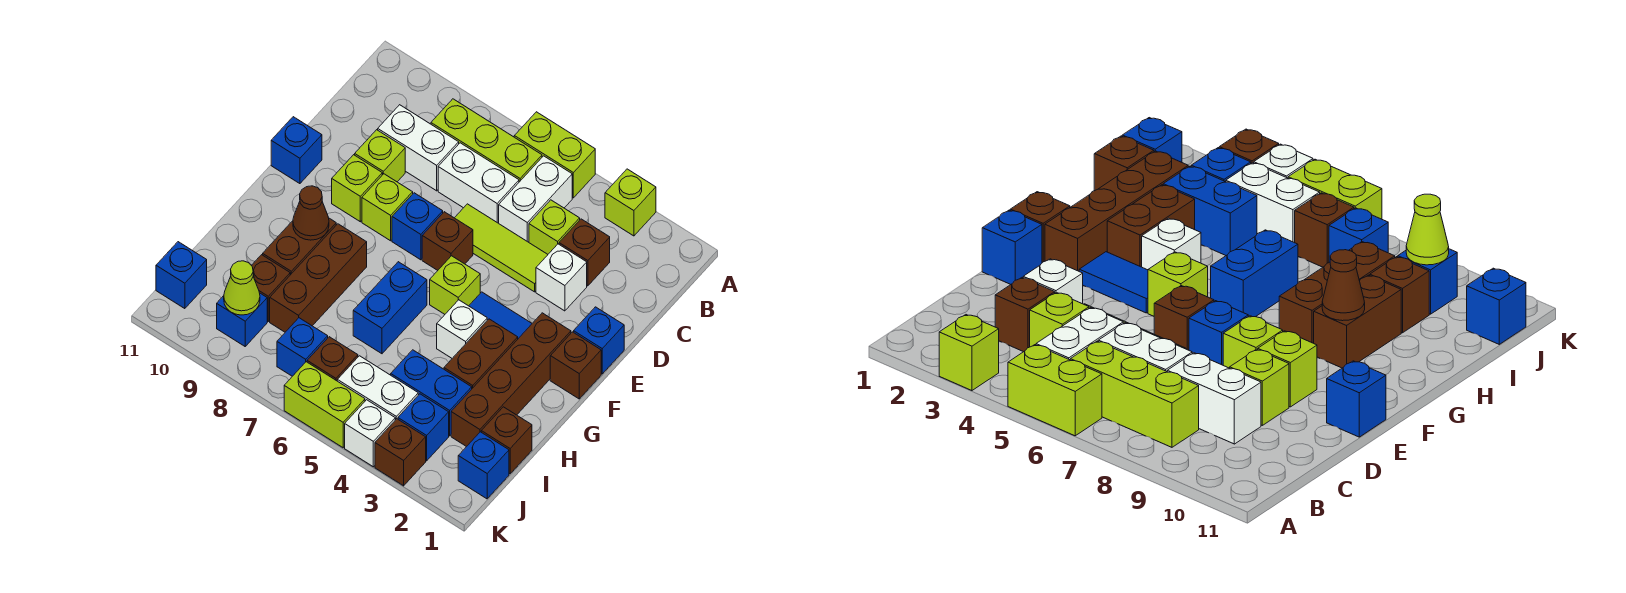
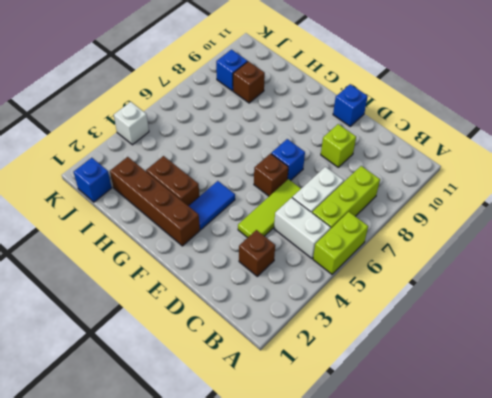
none -> lime brick A3 level 1
none -> lime brick C4 level 1
none -> white brick C8:C9 level 1
none -> white brick D3 level 1

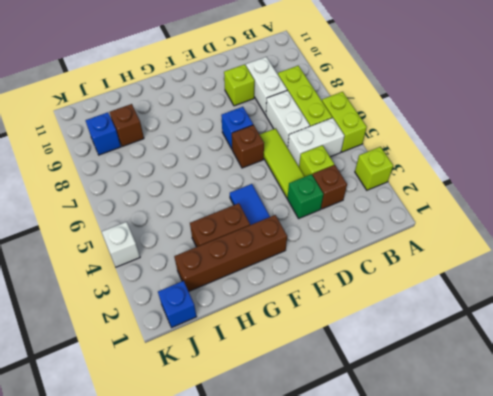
green brick D3 level 1 -> white brick D3 level 1
none -> blue brick E1 level 1
none -> lime brick E8 level 1
none -> lime brick E9 level 1
none -> blue brick E11 level 1

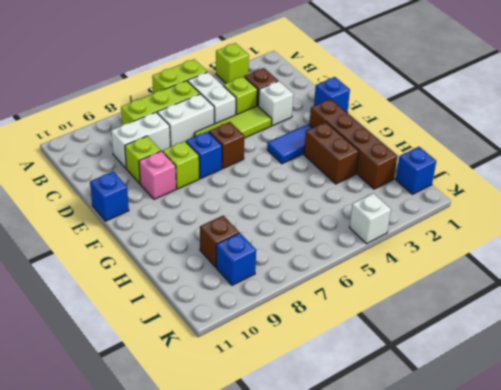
pink brick E9 level 1 -> lime brick E9 level 1
none -> brown brick F1 level 1
none -> lime brick F5 level 1
none -> white brick G4 level 1
none -> blue brick G6:H6 level 1

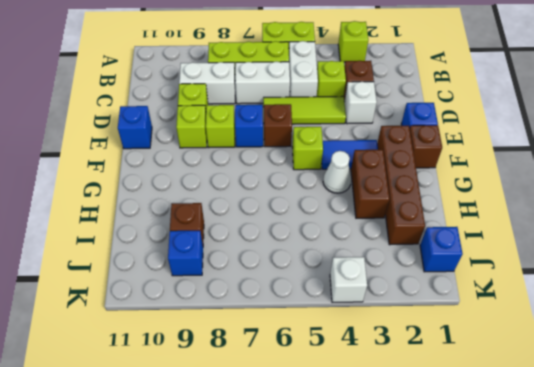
white cone G4 level 1 -> white brick G4 level 1
none -> blue brick G6:H6 level 1
none -> brown brick G8:I8 level 1
none -> brown brick G9:H9 level 1
none -> brown brick I1 level 1

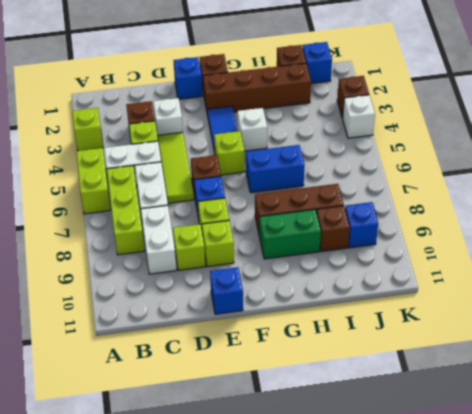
green brick G9:H9 level 1 -> brown brick G9:H9 level 1
none -> brown brick G3:H3 level 1
none -> blue brick I3:I4 level 1
none -> blue brick J3 level 1
none -> white brick J4:J5 level 1

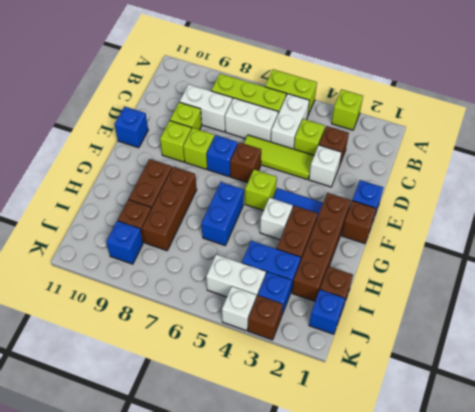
none -> brown brick J6 level 1
none -> blue brick J7 level 1
none -> blue brick J11 level 1
none -> lime brick K5:K6 level 1

